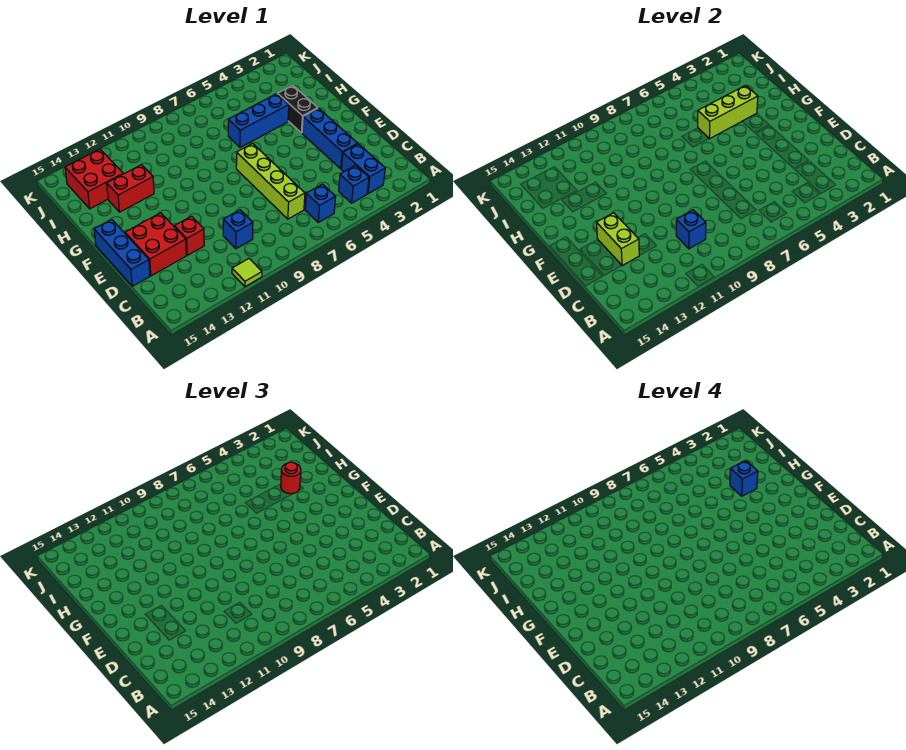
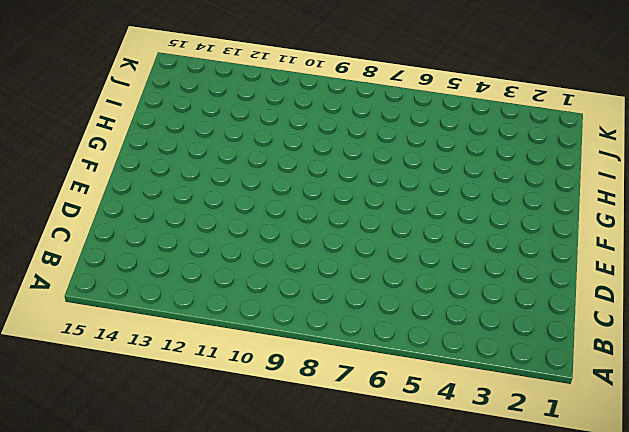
none -> lime tile A11 level 1
none -> blue brick B3:C3 level 1
none -> blue brick B4 level 1

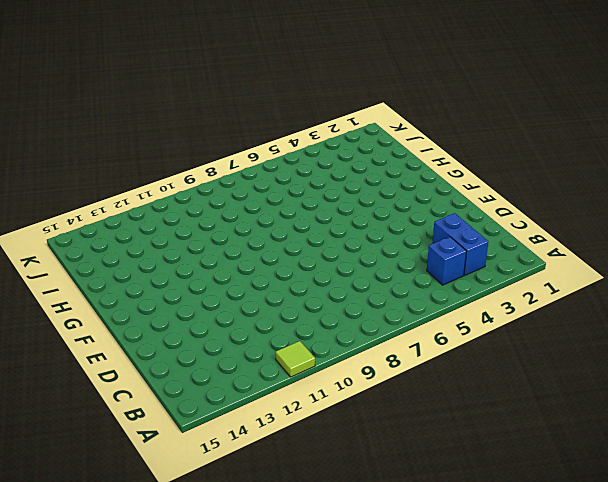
none -> blue brick B6 level 1
none -> lime brick C7:F7 level 1
none -> blue brick C10 level 1

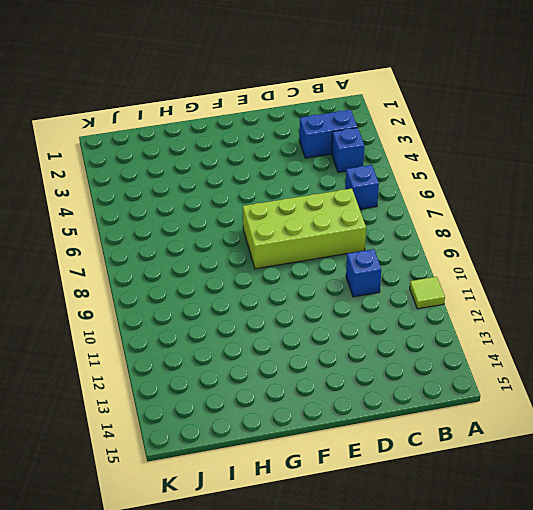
lime brick C7:F8 level 1 -> lime brick C7:F7 level 1
none -> blue brick D3:F3 level 1
none -> red brick D12 level 1
none -> red brick D13:E14 level 1

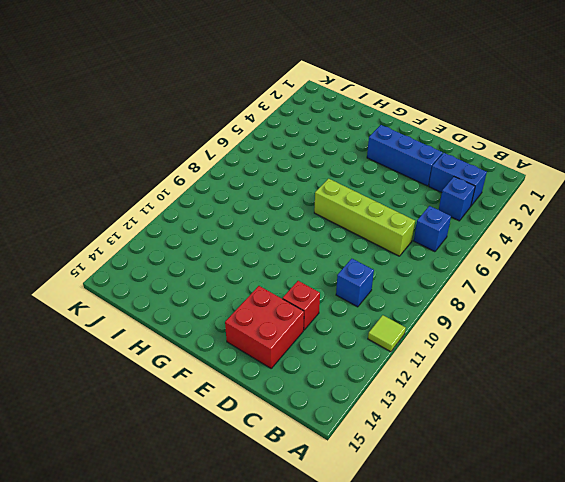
none -> blue brick D15:F15 level 1
none -> black brick G3:H3 level 1
none -> blue brick H4:H6 level 1

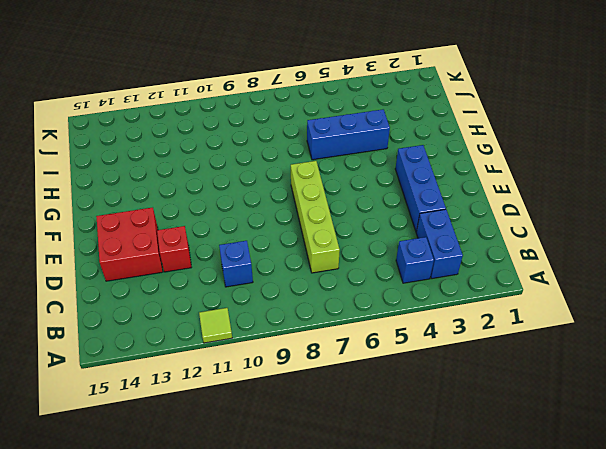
none -> blue brick B6 level 1
none -> blue brick D15:F15 level 1
none -> black brick G3:H3 level 1

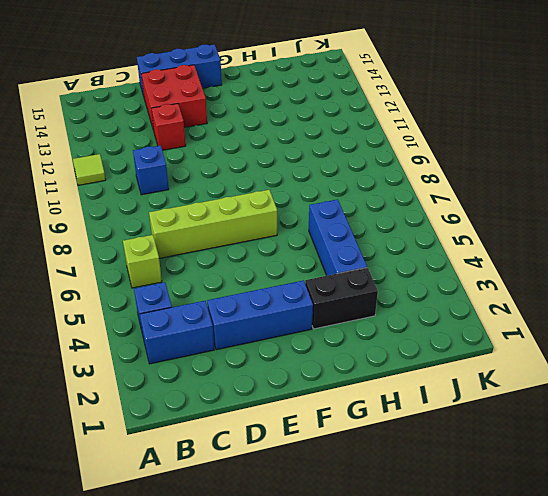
lime brick B6 level 1 -> blue brick B6 level 1
none -> red brick H12:H13 level 1
none -> red brick I13:J14 level 1
none -> blue brick C10 level 2

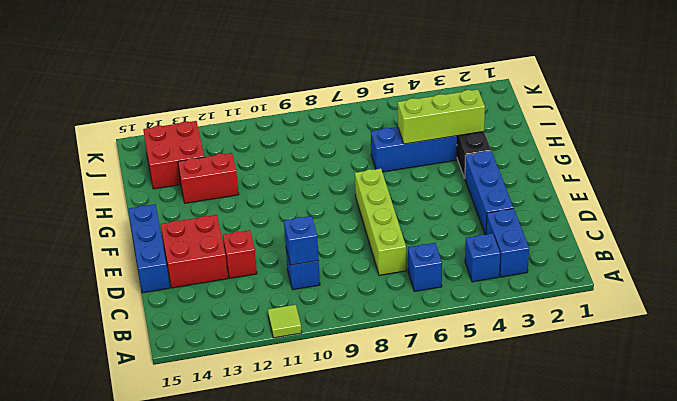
none -> lime brick D13:E13 level 2
none -> red round brick H3 level 3
none -> blue brick H3 level 4

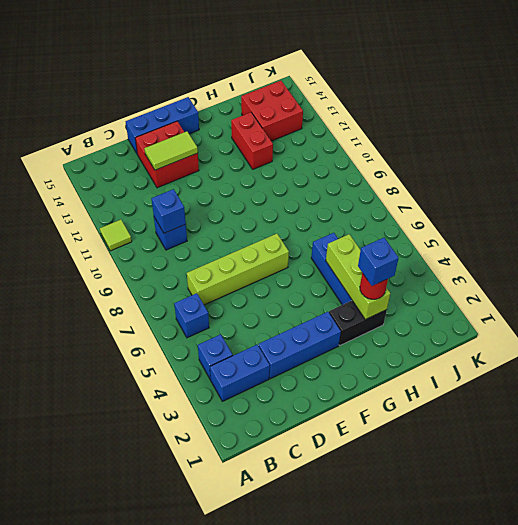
lime tile D13:E13 level 2 -> lime brick D13:E13 level 2
none -> red brick D12 level 1

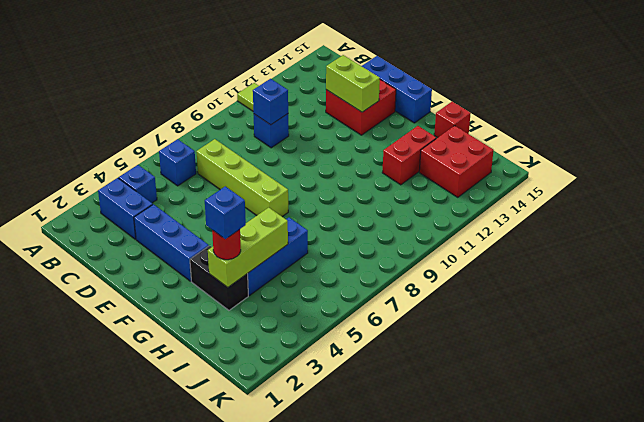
red brick H15 level 1 -> red brick D12 level 1

